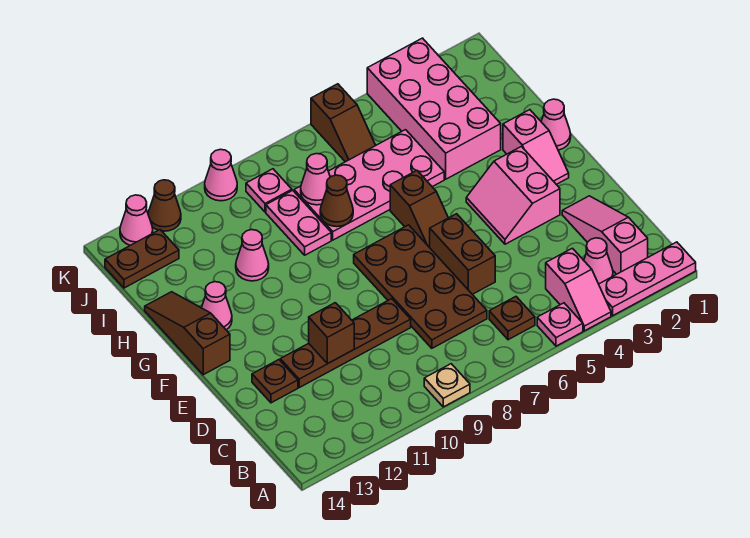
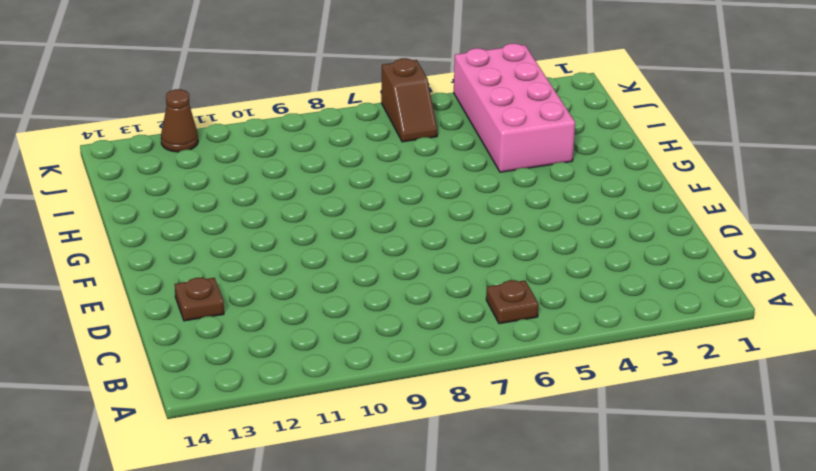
none -> pink plate A1:A3 level 1
none -> pink slope A4:B4 level 1 top B
none -> pink plate A5 level 1
none -> tan plate A9 level 1

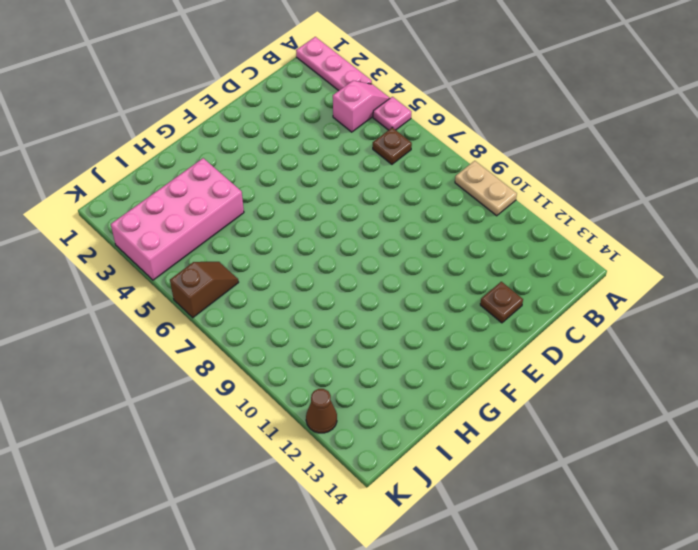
tan plate A9:A10 level 1 -> tan plate A9 level 1
none -> pink slope B2:D2 level 1 top B
none -> pink cone B3 level 1
none -> brown plate C7:F8 level 1
none -> brown brick D6:E6 level 1

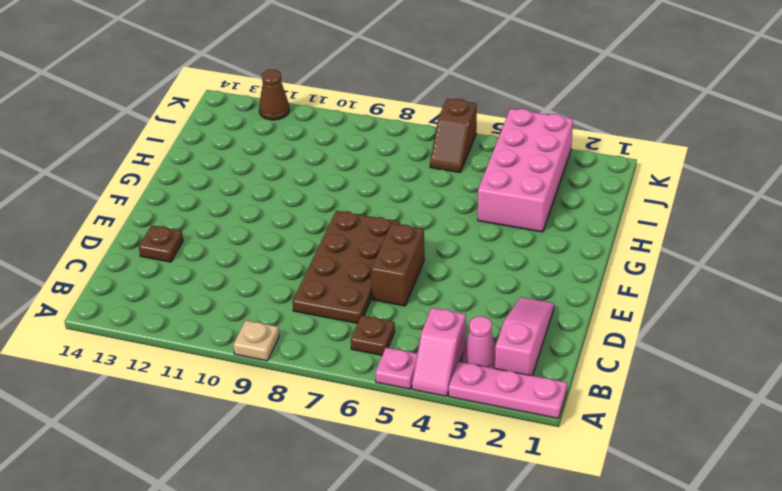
none -> brown plate D9:D12 level 1
none -> pink slope E3:F4 level 1 top 3
none -> pink slope F2:G2 level 1 top G
none -> brown slope F6:G6 level 1 top G

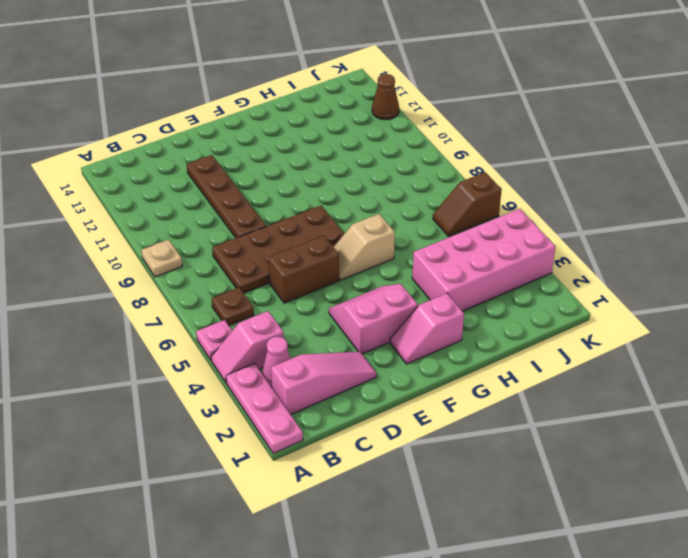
tan slope F6:G6 level 1 top G -> brown slope F6:G6 level 1 top G
none -> brown plate D13 level 1
none -> brown slope F14:H14 level 1 top F
none -> pink cone G1 level 1
none -> pink cone G13 level 1

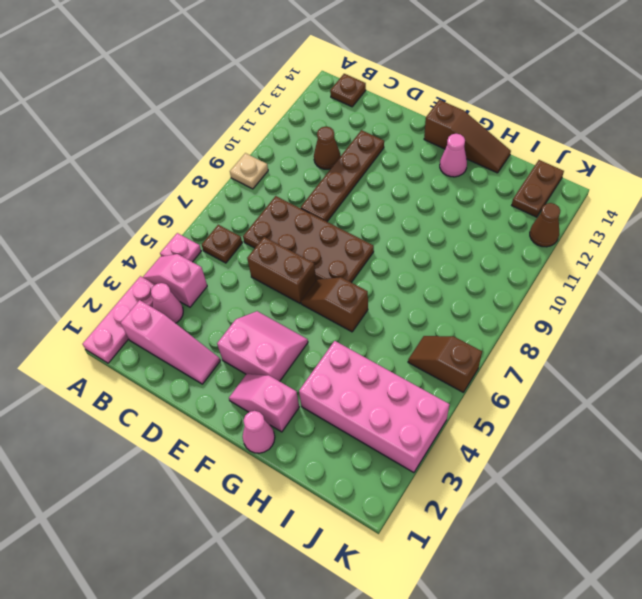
brown plate B14 level 1 -> brown plate D13 level 1
brown cone C11 level 1 -> brown cone H8 level 2
none -> pink plate H5:I8 level 1
none -> pink plate H9:I9 level 1
none -> pink cone H11 level 1
none -> pink plate J9 level 1

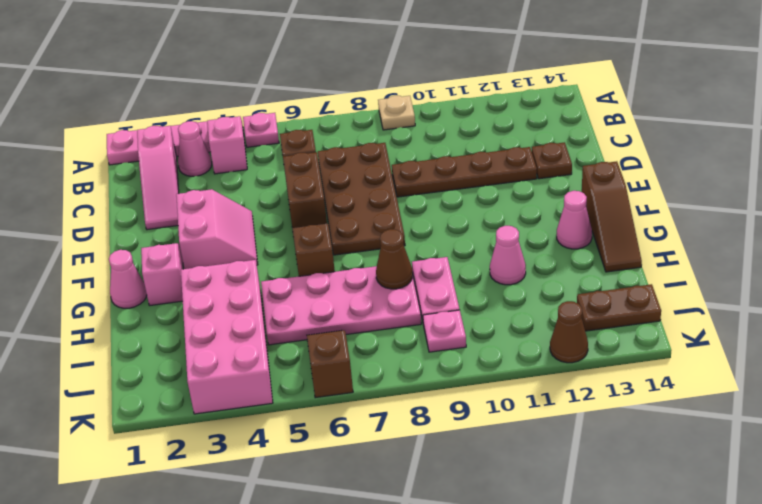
none -> pink cone K10 level 1
none -> pink cone K13 level 1
none -> brown brick D11 level 2
none -> pink cone I8 level 2

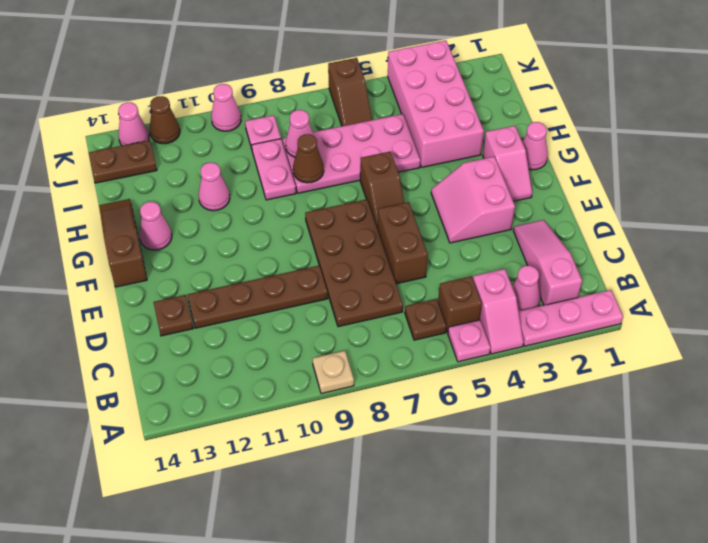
brown brick B5 level 1 -> brown brick D11 level 2

